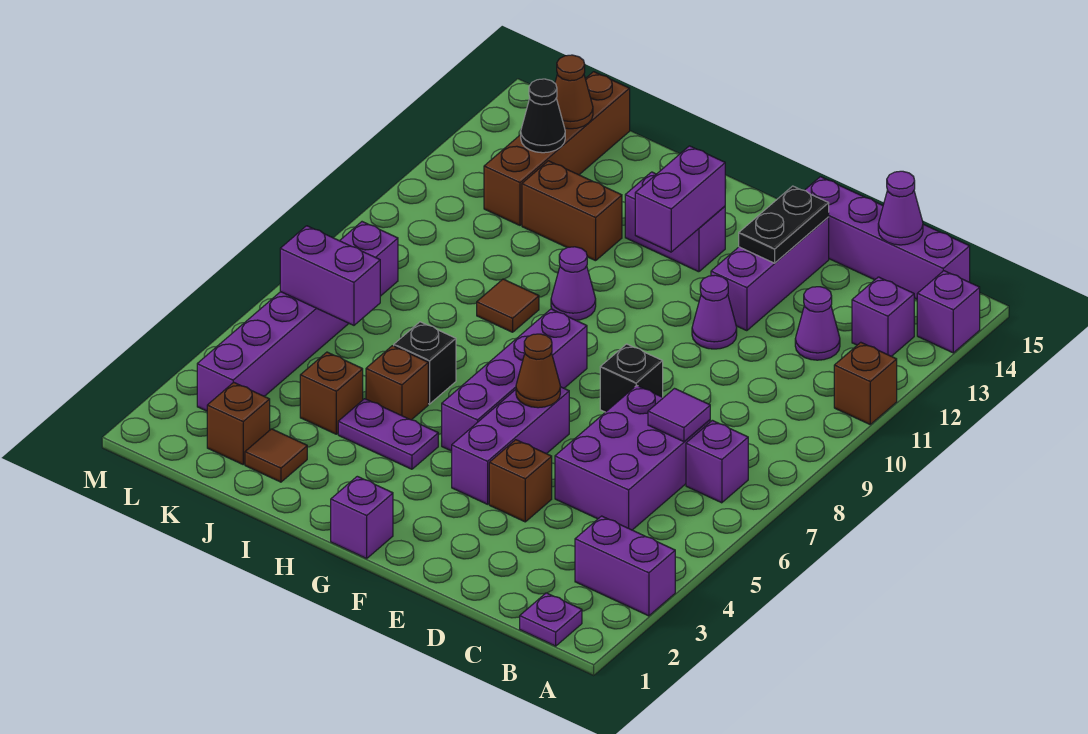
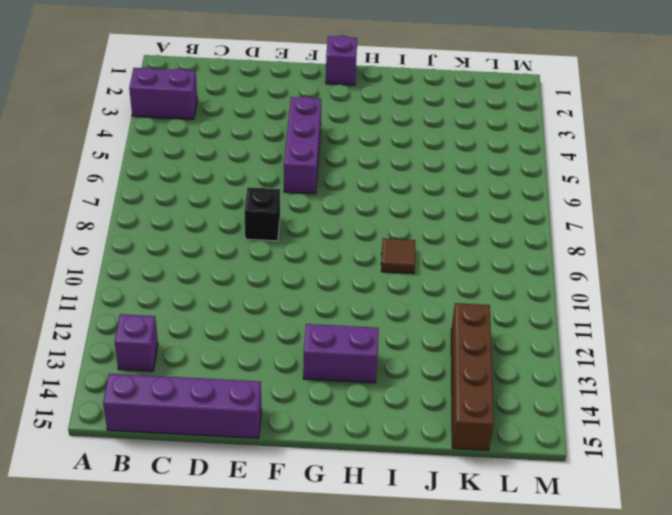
none -> brown brick A11 level 1
none -> purple brick A14 level 1
none -> purple plate B1 level 1
none -> purple brick B7 level 1

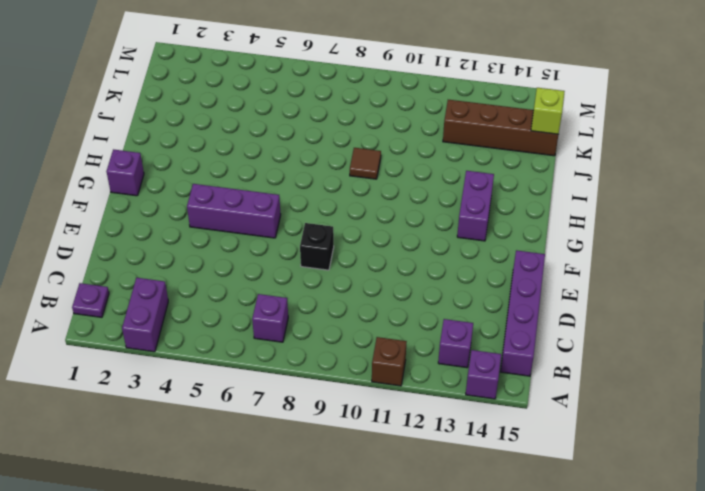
lime brick K15 level 2 -> none
none -> purple brick C5:D7 level 1
none -> purple cone C12 level 1
none -> brown brick E4 level 1
none -> purple cone E11 level 1

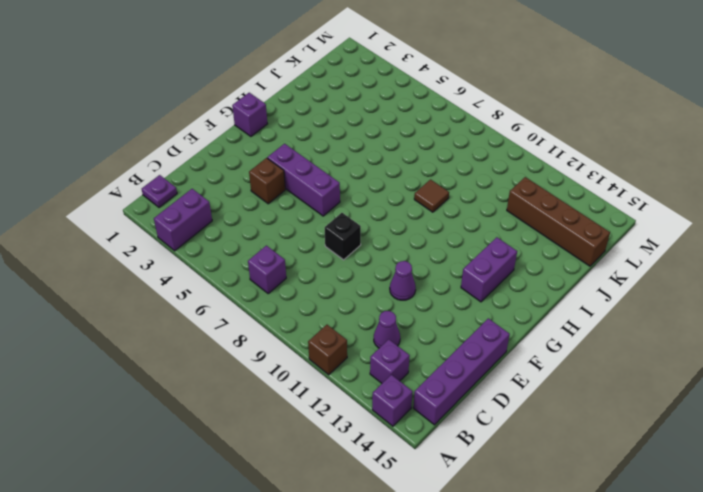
none -> purple brick C5:D7 level 1
none -> purple brick E12:E14 level 1
none -> purple brick G5:G8 level 1
none -> purple plate H4:I4 level 1

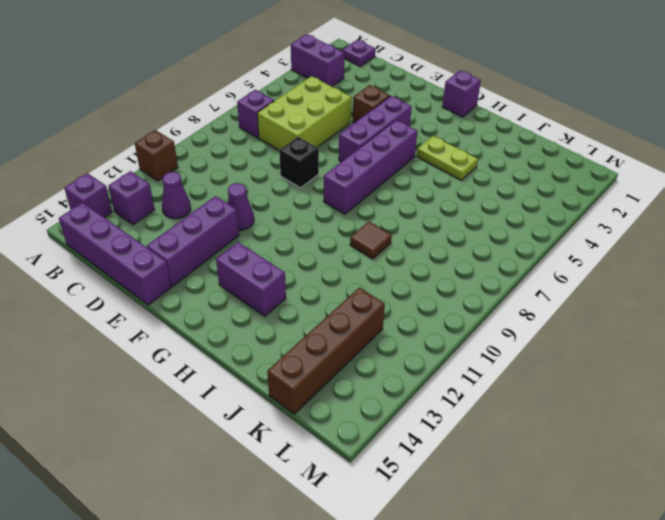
lime brick C5:D7 level 1 -> purple brick C5:D7 level 1
lime plate H4:I4 level 1 -> purple plate H4:I4 level 1
none -> purple cone H10 level 1
none -> brown brick I5 level 1
none -> black brick I6 level 1
none -> brown brick I12:J12 level 1

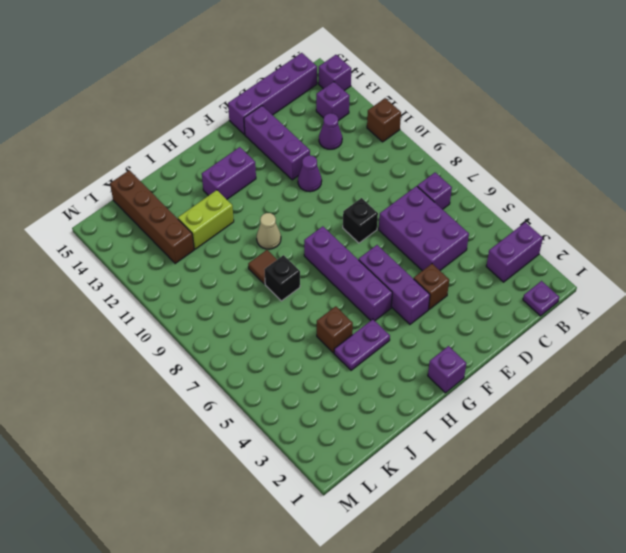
tan cone H10 level 1 -> purple cone H10 level 1
black brick I8 level 1 -> black brick I6 level 1
lime brick I12:J12 level 1 -> brown brick I12:J12 level 1
none -> brown tile J2 level 1
none -> brown brick J4 level 1
none -> brown brick K2 level 1
none -> purple brick L3:L8 level 1

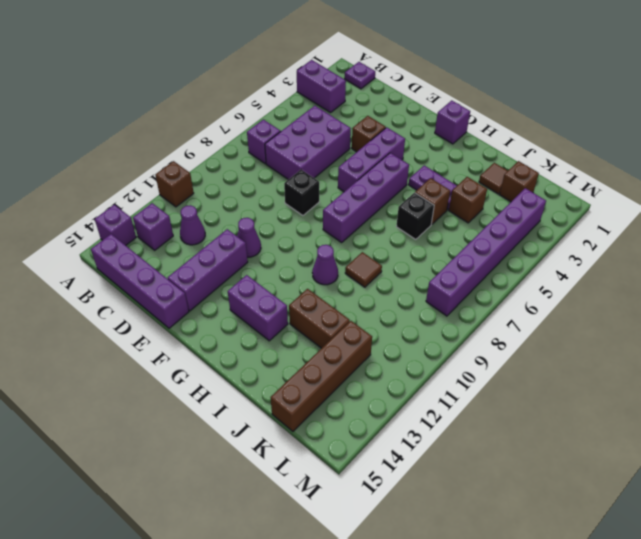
none -> purple tile C7 level 2
none -> purple cone C15 level 2
none -> black plate E13:E14 level 2
none -> brown cone F6 level 2

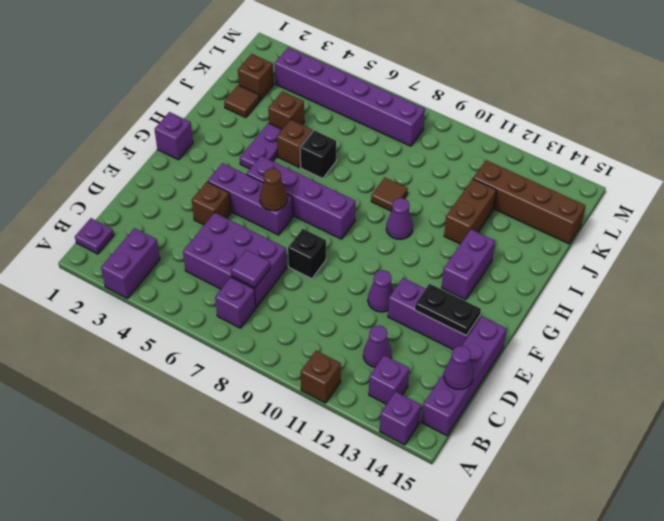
none -> purple brick G12:G13 level 2
none -> purple brick K6:L6 level 2
none -> black cone K13 level 2
none -> brown cone K14 level 2

